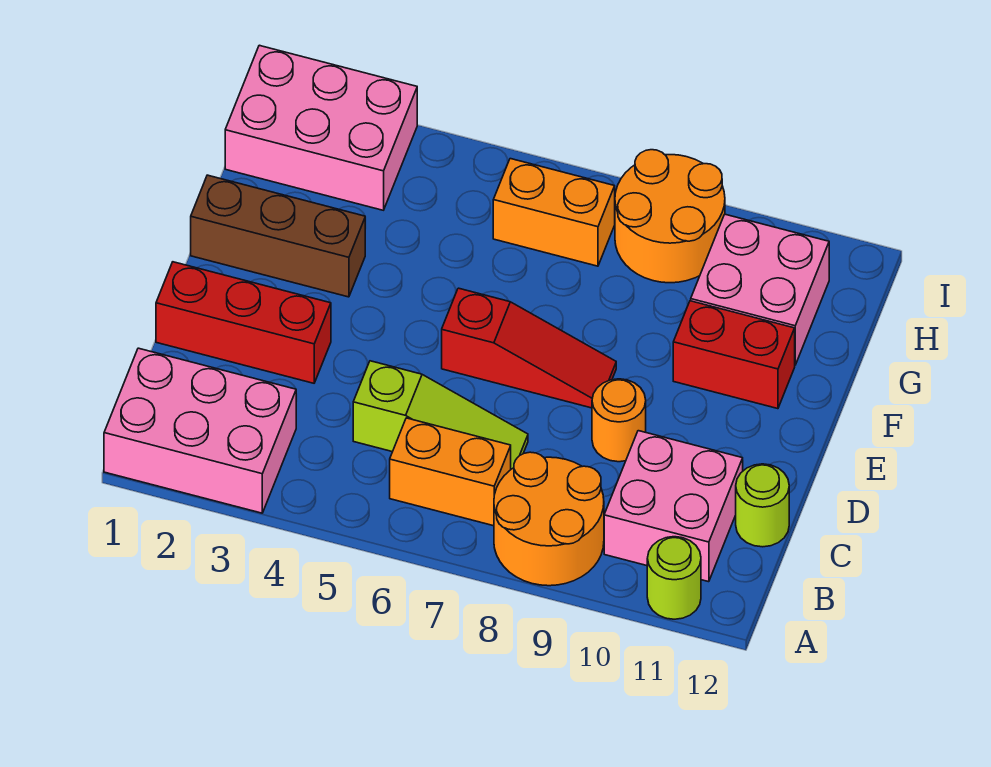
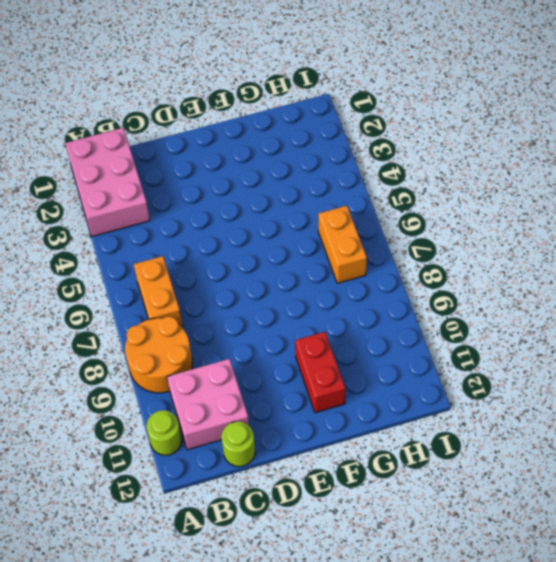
none -> lime slope C5:C7 level 1 top 5
none -> red brick D1:D3 level 1
none -> orange round brick D9 level 1

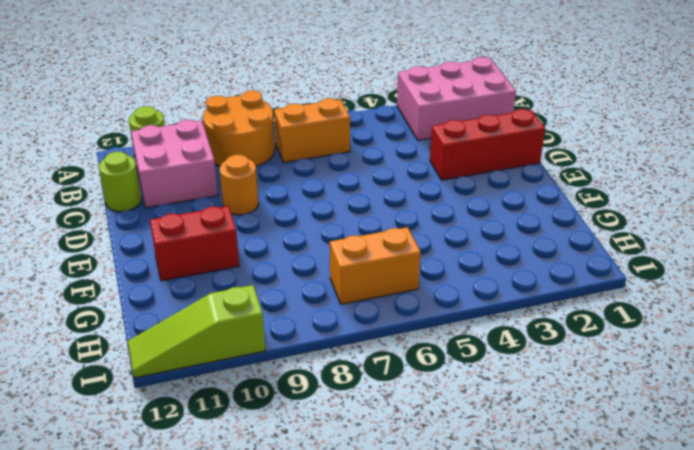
lime slope I10:I12 level 1 top 10 -> lime slope C5:C7 level 1 top 5
none -> red slope E6:E8 level 1 top 6
none -> brown brick F1:F3 level 1
none -> pink brick G10:H11 level 1

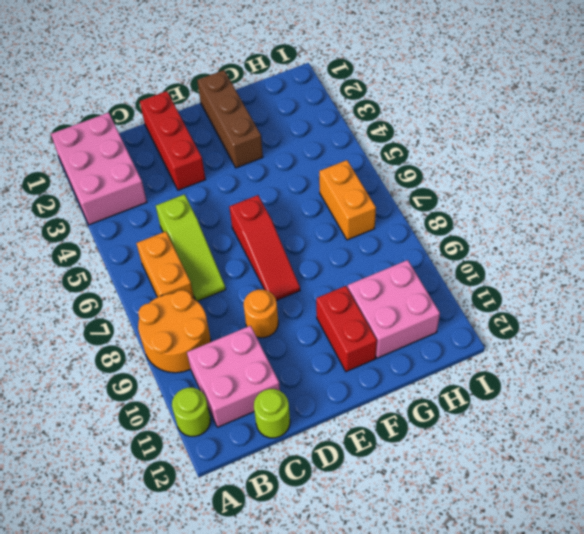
none -> pink brick H1:I3 level 1
none -> orange round brick H8:I9 level 1

